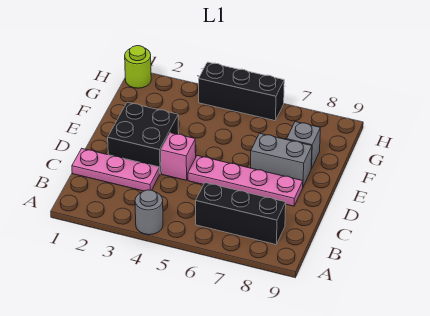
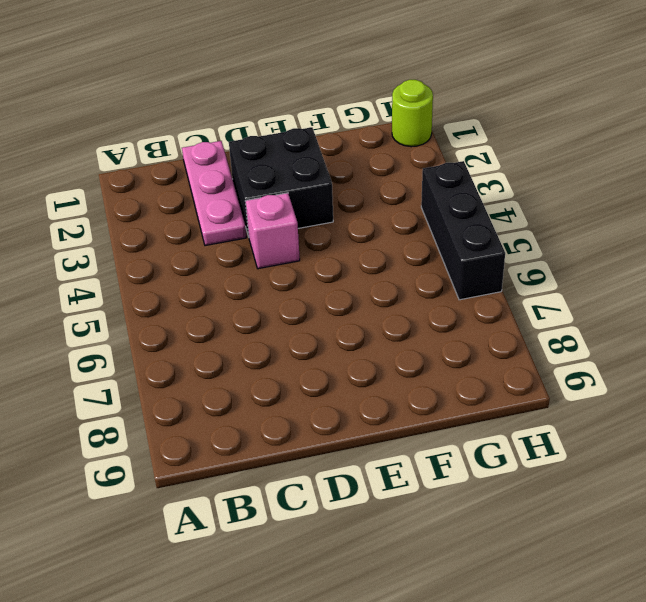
none -> grey round brick A4 level 1
none -> black brick B6:B8 level 1

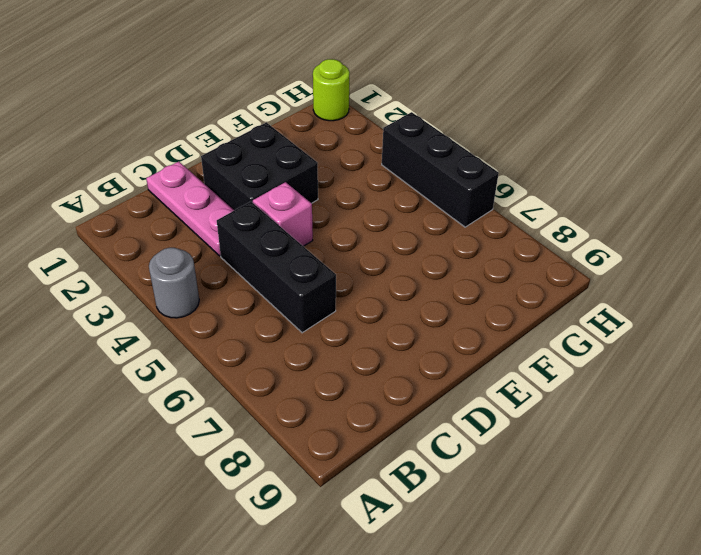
black brick C4:C6 level 1 -> black brick B6:B8 level 1
none -> pink plate D5:D8 level 1
none -> grey brick E7:E8 level 1

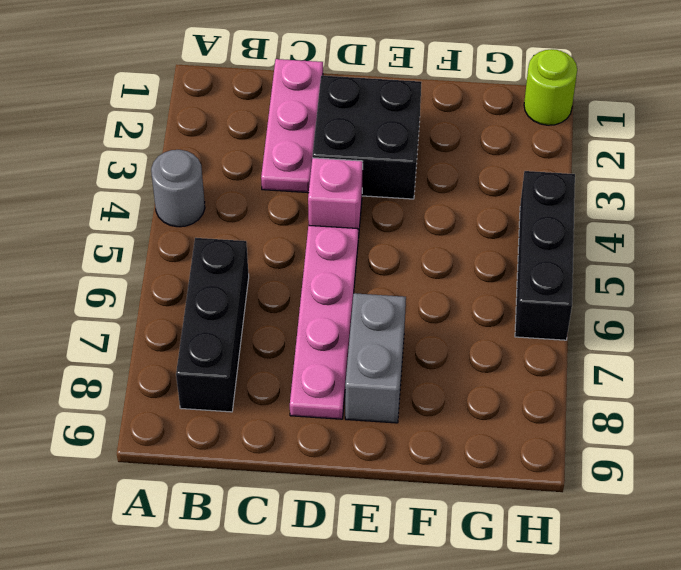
none -> grey brick F8 level 1

